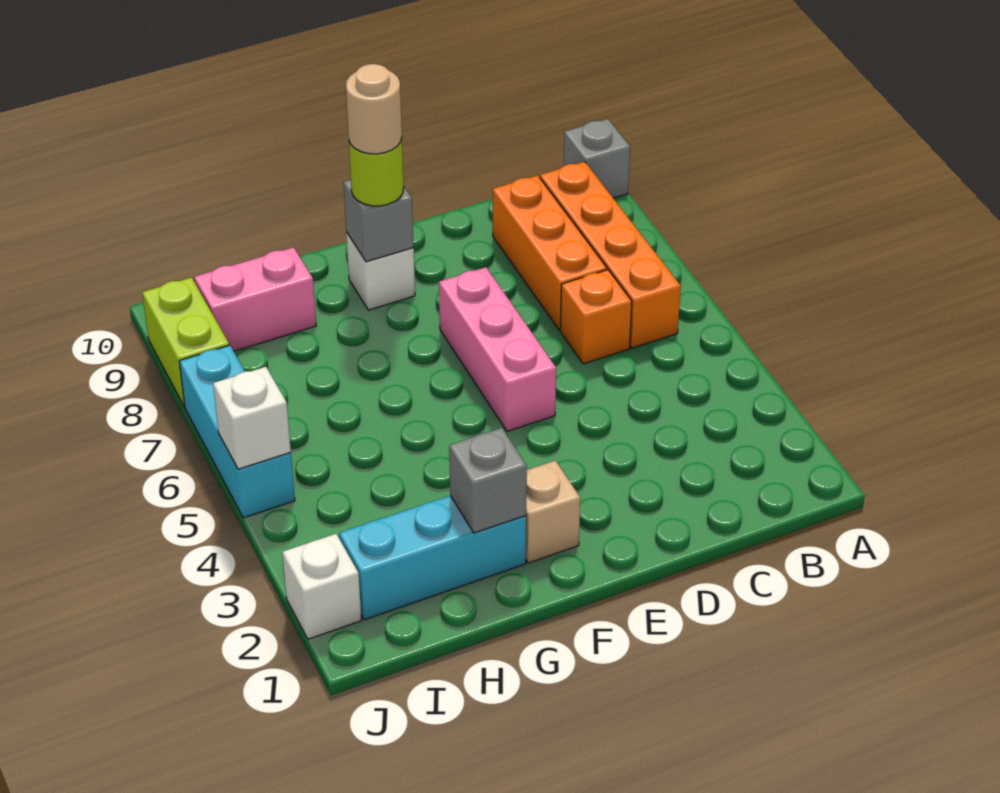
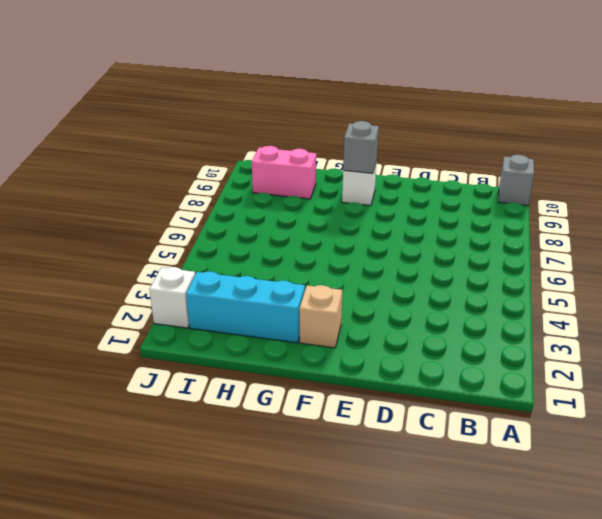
none -> orange brick B6:B9 level 1
none -> orange brick C6 level 1
none -> orange brick C7:C9 level 1

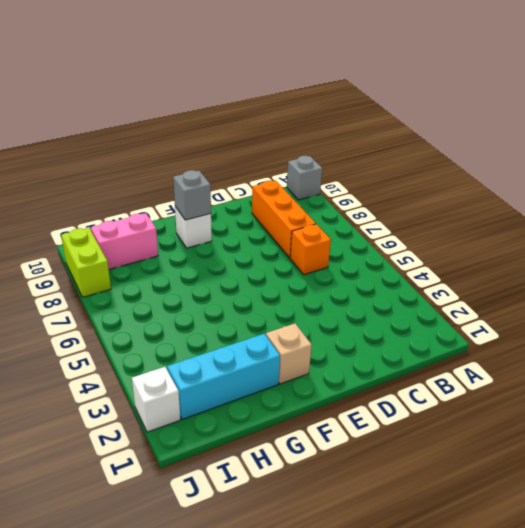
none -> orange brick B6:B9 level 1
none -> pink brick E5:E7 level 1
none -> cyan brick J5:J7 level 1

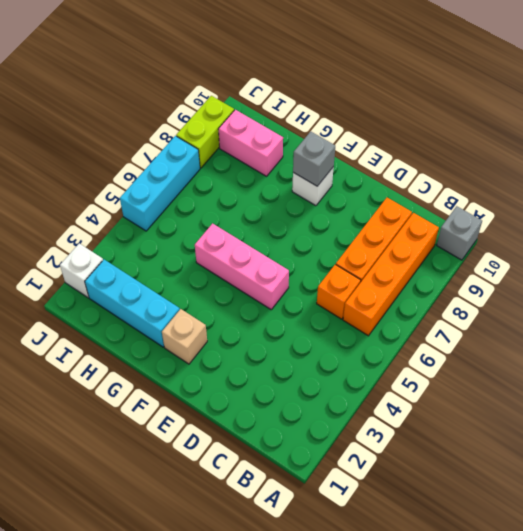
pink brick E5:G5 level 1 -> pink brick E5:E7 level 1
none -> grey brick G2 level 2
none -> white brick J5 level 2
none -> lime round brick F9 level 3

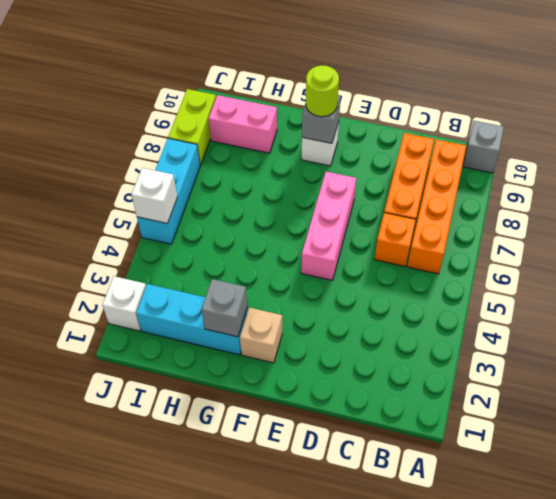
none -> tan round brick F9 level 4

